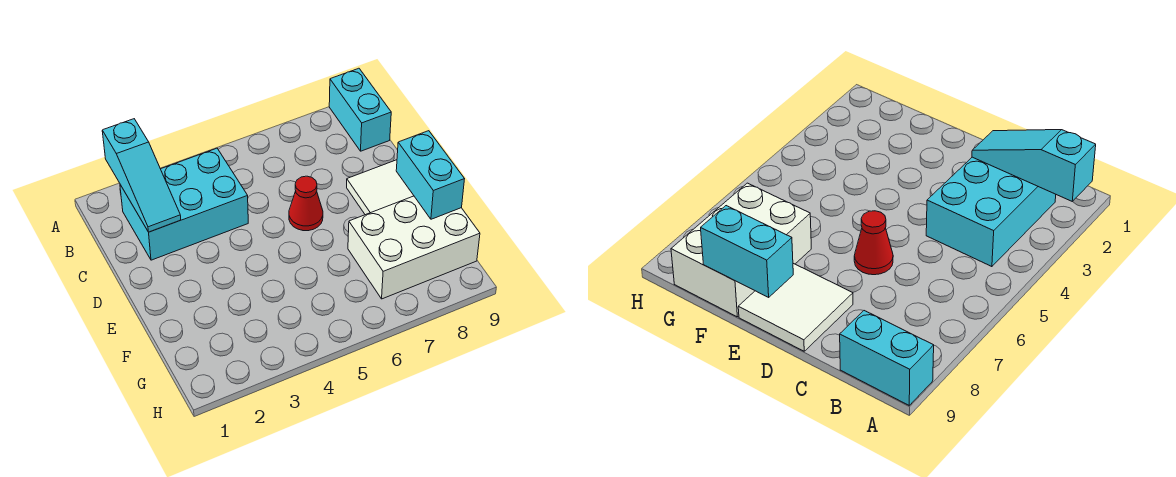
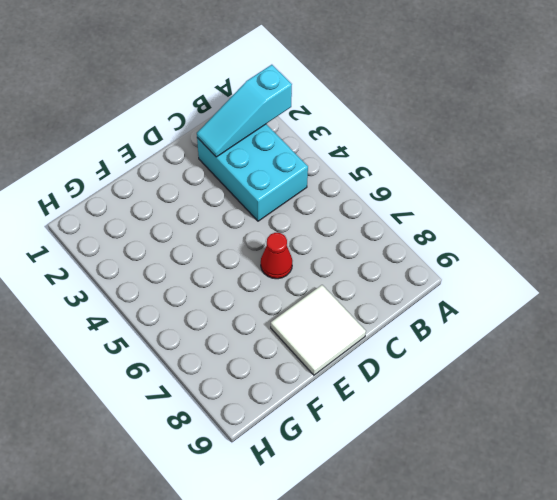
none -> cyan brick A9:B9 level 1
none -> white brick F7:G9 level 1

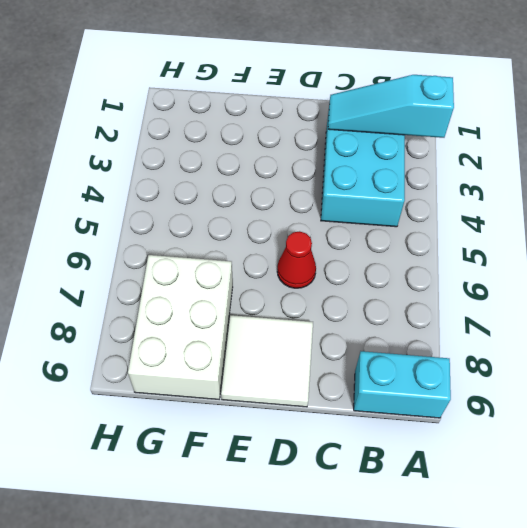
none -> cyan brick E9:F9 level 2

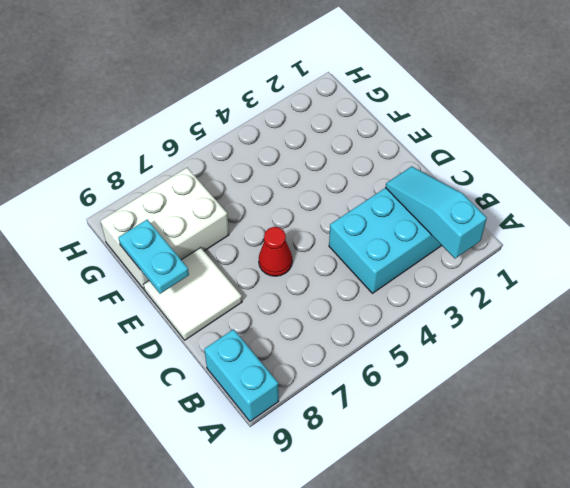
cyan plate E9:F9 level 2 -> cyan brick E9:F9 level 2

